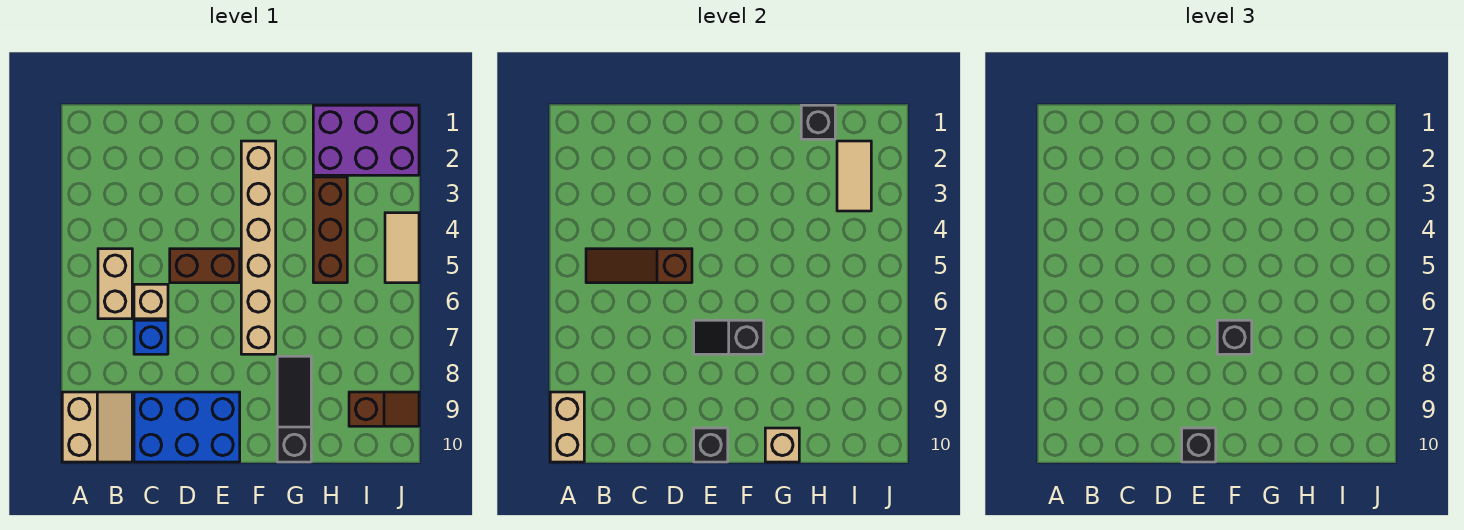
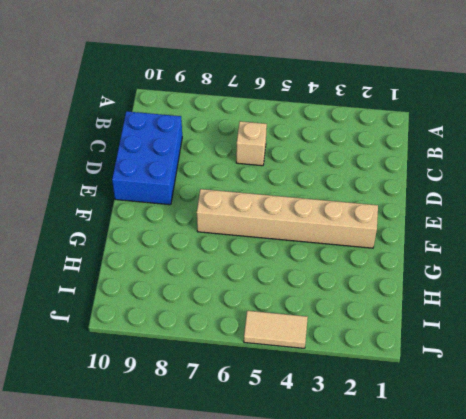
none -> tan slope A9:B10 level 1 top A
none -> tan brick B5:B6 level 1
none -> blue brick C7 level 1

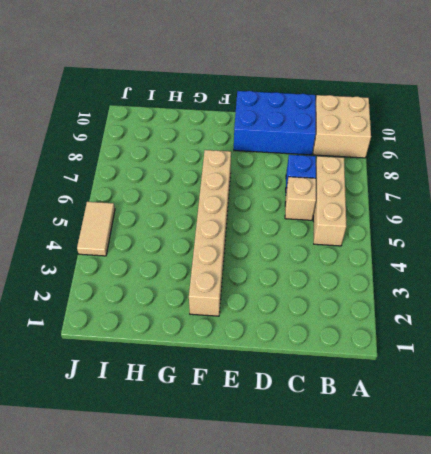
tan brick A9:B10 level 1 -> tan slope A9:B10 level 1 top A
tan brick B5:B7 level 1 -> tan brick B5:B6 level 1
none -> brown brick D5:E5 level 1
none -> black slope G8:G10 level 1 top 10
none -> purple brick H1:J2 level 1

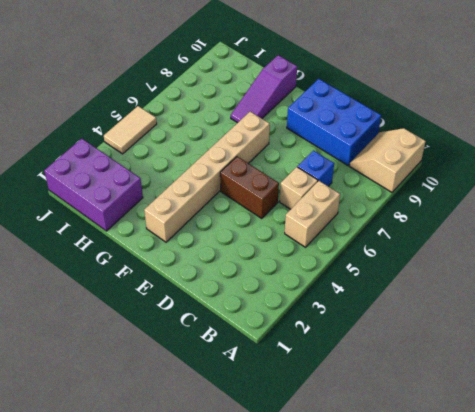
purple slope G8:G10 level 1 top 10 -> black slope G8:G10 level 1 top 10
none -> brown brick H3:H5 level 1
none -> brown slope I9:J9 level 1 top I
none -> tan brick A9:A10 level 2

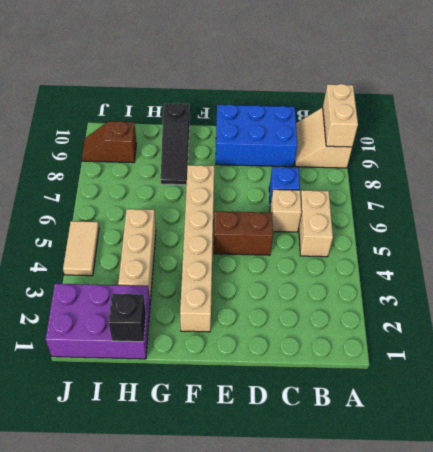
tan brick H3:H5 level 1 -> brown brick H3:H5 level 1
none -> brown slope B5:D5 level 2 top D
none -> black slope E7:F7 level 2 top F
none -> black brick E10 level 2

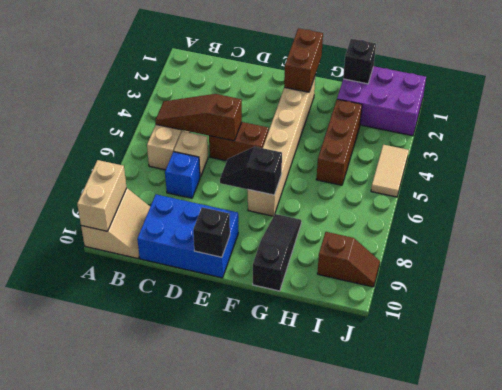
brown brick F1:F2 level 2 -> none
none -> tan brick G10 level 2
none -> tan tile I2:I3 level 2
none -> black brick E10 level 3

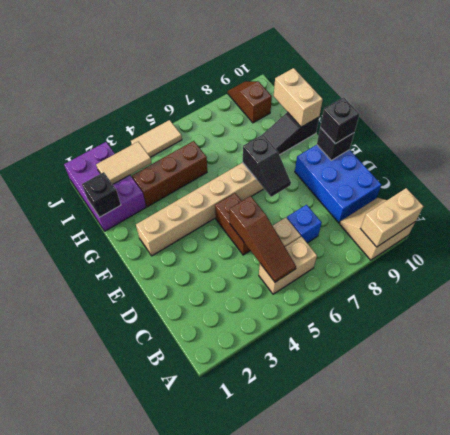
tan brick G10:H10 level 2 -> tan brick G10 level 2
none -> black brick F7 level 3

